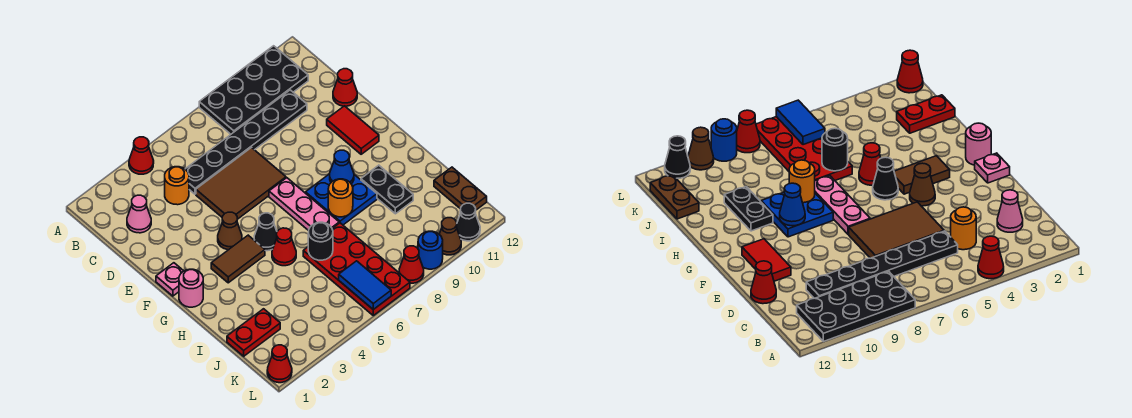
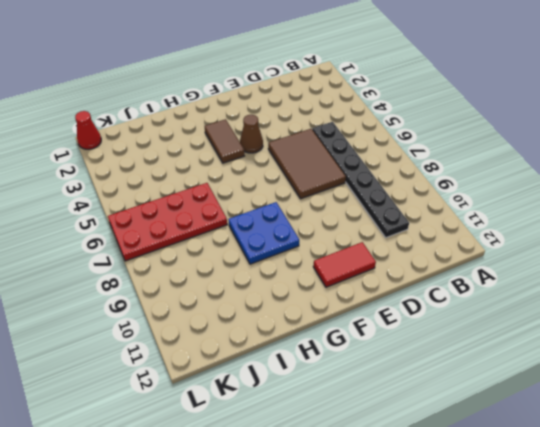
none -> red cone A4 level 1
none -> black plate A8:B11 level 1
none -> pink cone C2 level 1

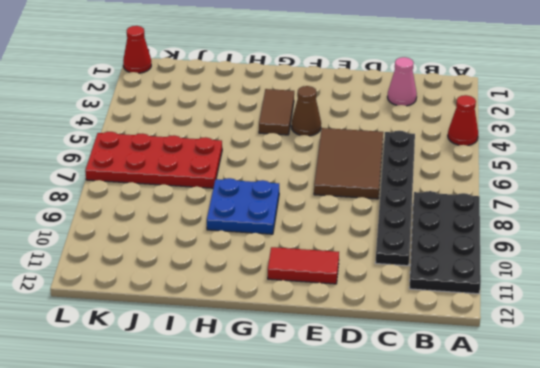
none -> orange round brick C4 level 1
none -> red cone D12 level 1
none -> pink plate F1 level 1

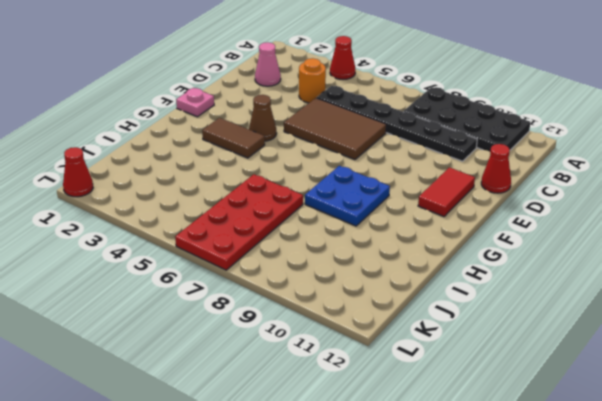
none -> pink plate F7:H7 level 1
none -> pink round brick G1 level 1
none -> black cone G5 level 1

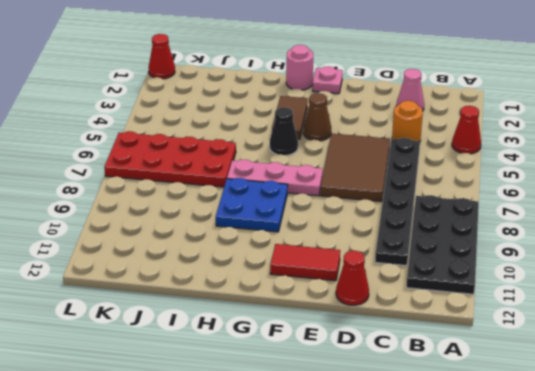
none -> red cone H5 level 1
none -> black plate H10:I10 level 1
none -> red plate J1:J2 level 1

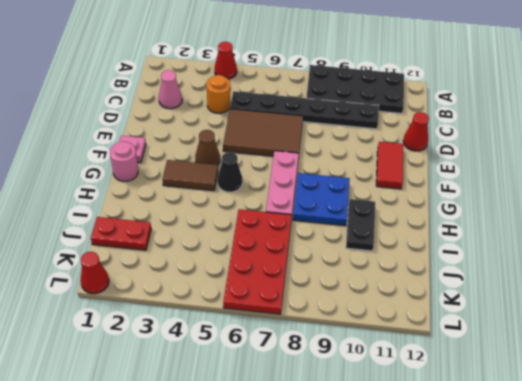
none -> red cone H5 level 1
none -> brown plate J12:K12 level 1
none -> red cone L8 level 1

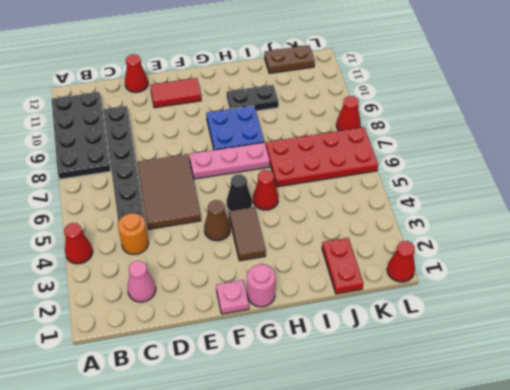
none -> blue round brick L9 level 1
none -> brown cone L10 level 1
none -> black cone L11 level 1

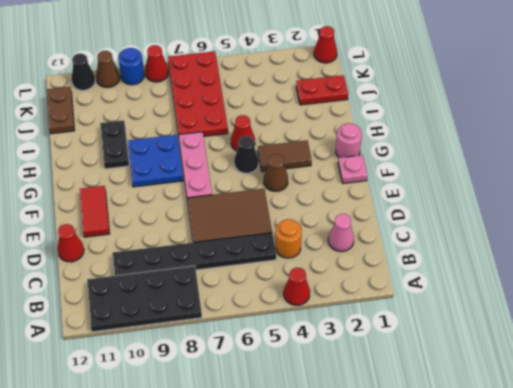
none -> blue cone G9 level 2
none -> orange round brick H8 level 2
none -> black round brick I6 level 2

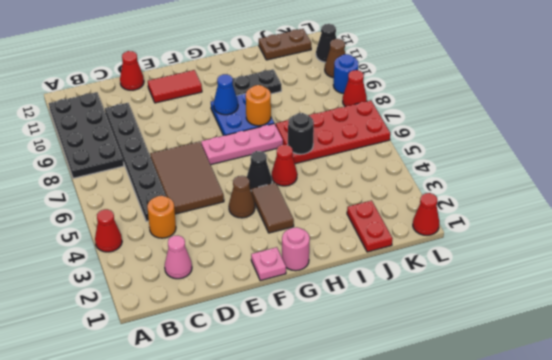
none -> blue tile K6:L6 level 2

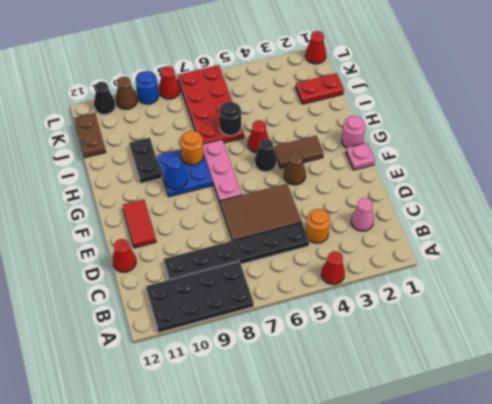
none -> blue tile K6:L6 level 2

